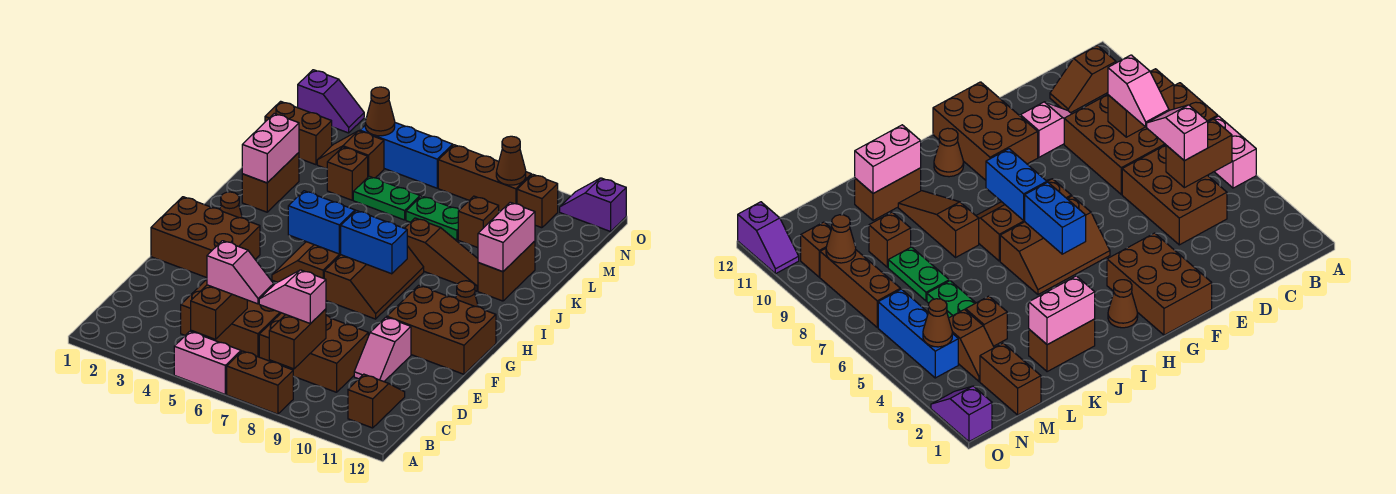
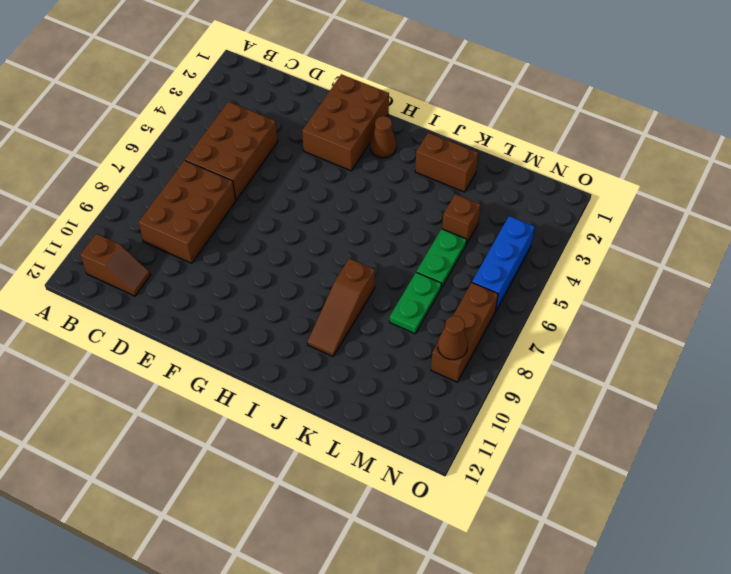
none -> pink brick A5:A6 level 1
none -> brown brick A7:A8 level 1
none -> pink slope D10:E10 level 1 top E
none -> brown brick F10:G12 level 1

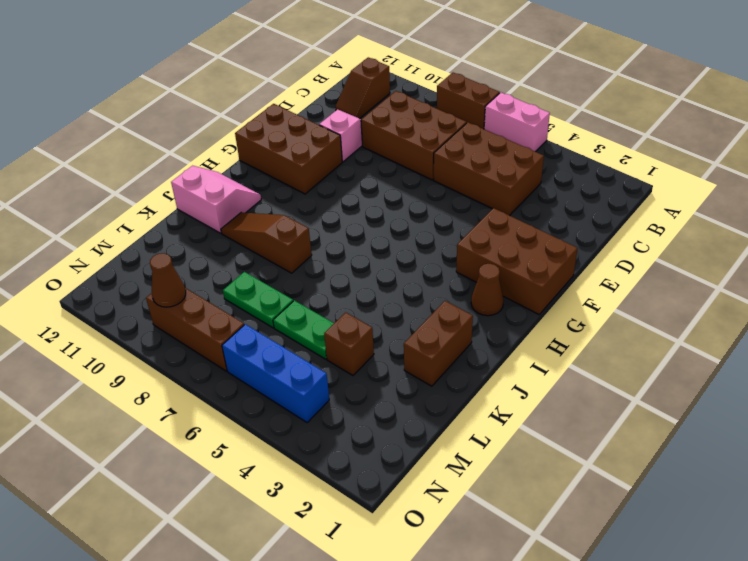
pink slope I11:J12 level 1 top J -> brown brick J11:K11 level 1
none -> brown slope G5:I6 level 1 top 6
none -> brown slope G7:I8 level 1 top 7
none -> brown cone H11 level 1
none -> brown brick L9 level 1

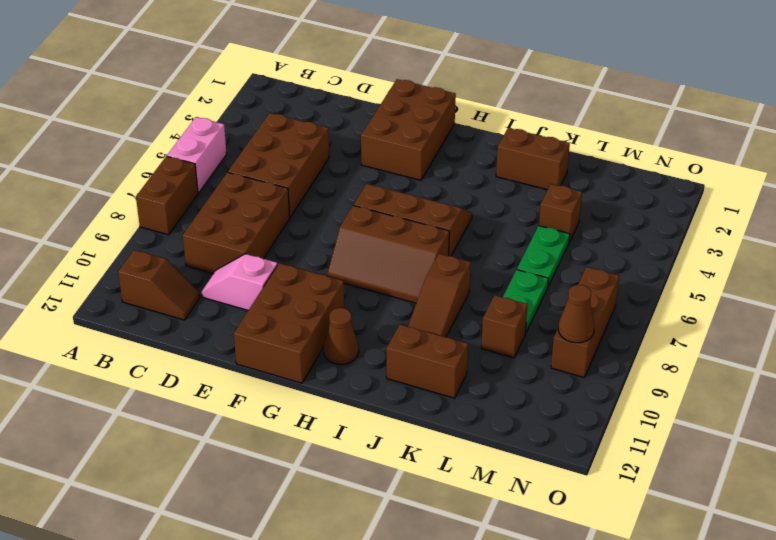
none -> brown cone H2 level 1
none -> brown brick M1:M2 level 1
none -> brown slope M3:M4 level 1 top 4
none -> blue brick N4:N6 level 1

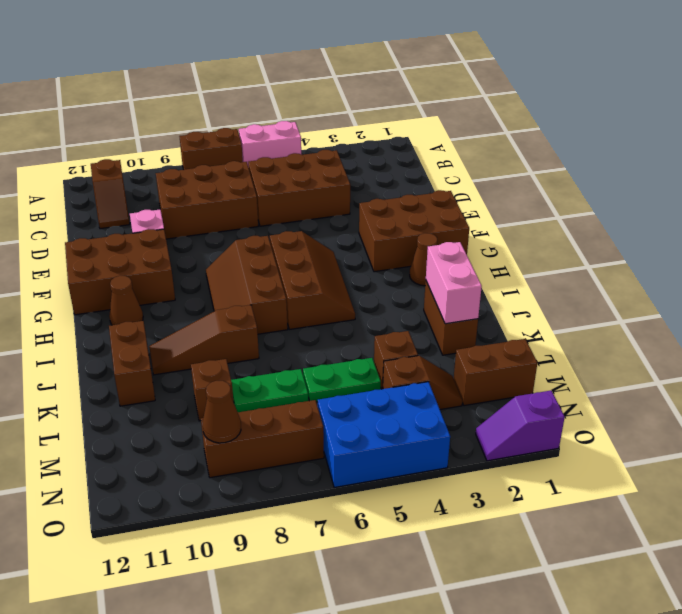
blue brick N4:O6 level 1 -> blue brick N4:N6 level 1
none -> brown brick N10 level 1
none -> purple slope O11:O12 level 1 top 12
none -> brown brick B5:C5 level 2
none -> brown brick B8:C8 level 2

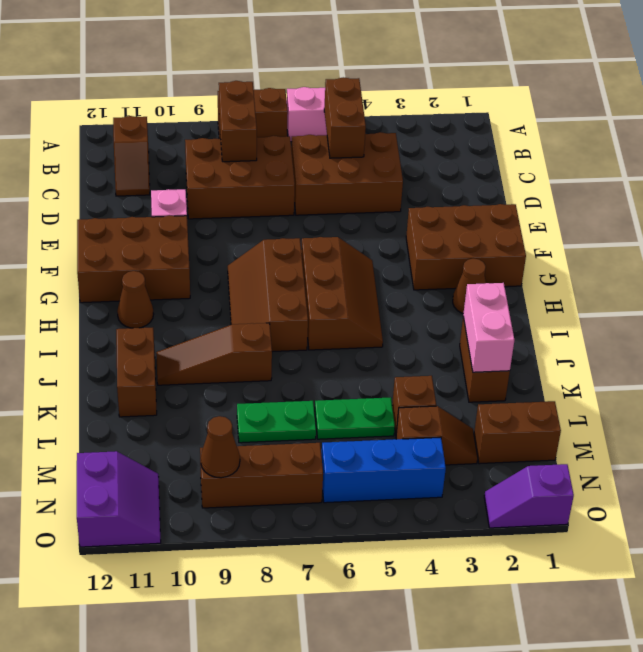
purple slope N11:O12 level 1 top 12 -> purple slope O11:O12 level 1 top 12
none -> brown brick L9 level 1
none -> brown brick N10 level 1
none -> blue brick H5:H6 level 2
none -> blue brick H7:H8 level 2

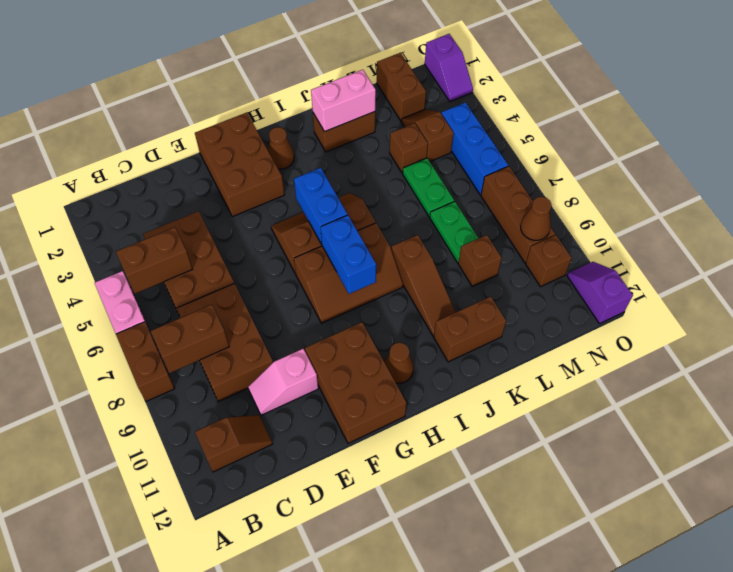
none -> pink brick J11:K11 level 2
none -> brown cone N4 level 2
none -> pink slope C5:C6 level 3 top 5
none -> pink slope C7:C8 level 3 top 8

